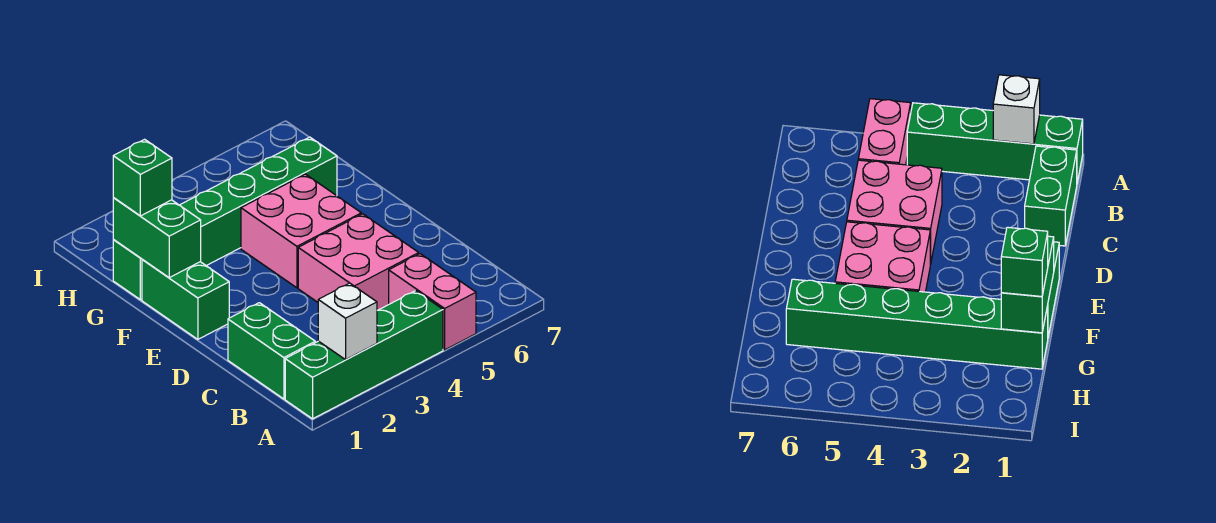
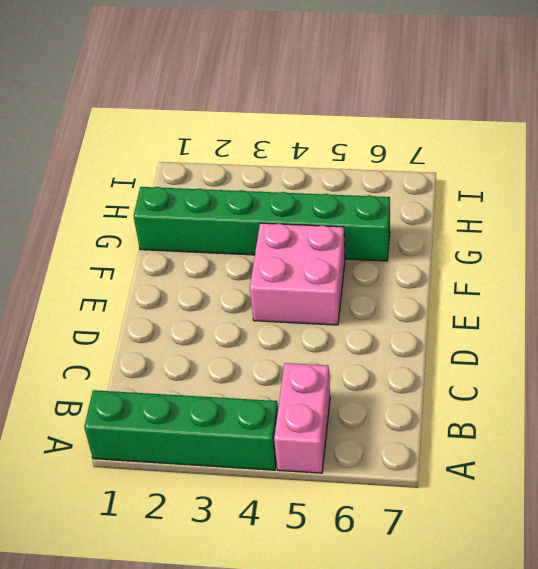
none -> green brick B1:C1 level 1
none -> pink brick C4:D5 level 1

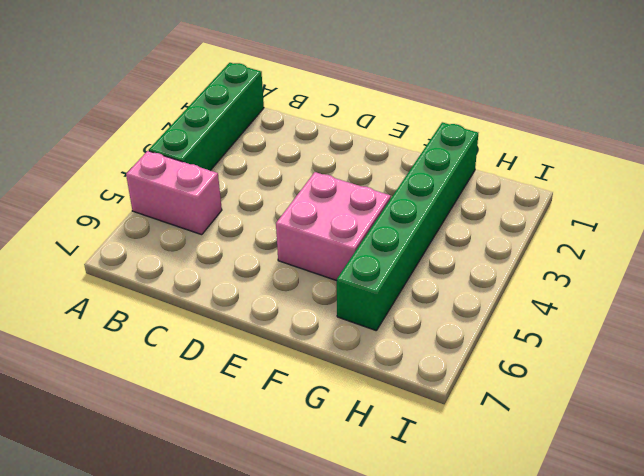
none -> green brick B1:C1 level 1
none -> pink brick C4:D5 level 1

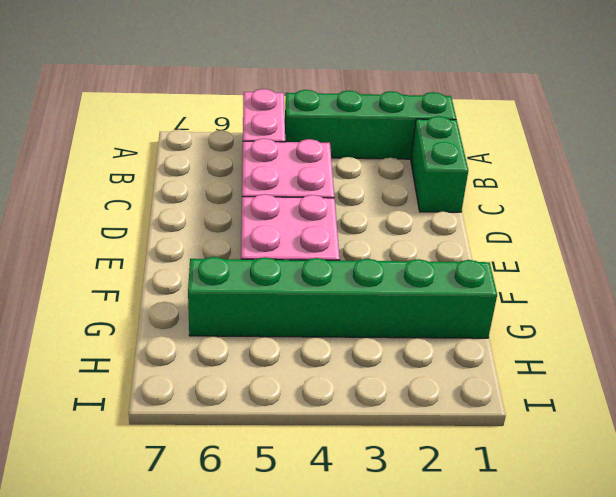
none -> green brick E1:F1 level 1
none -> white brick A2 level 2

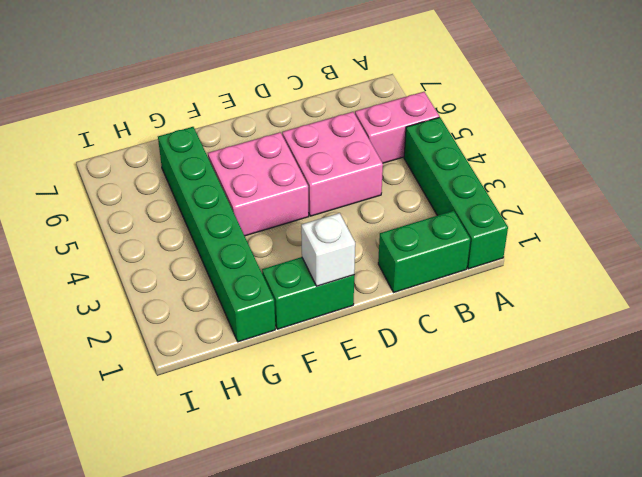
white brick E1 level 2 -> white brick A2 level 2
none -> green brick F1:G1 level 2
none -> green brick G1 level 3

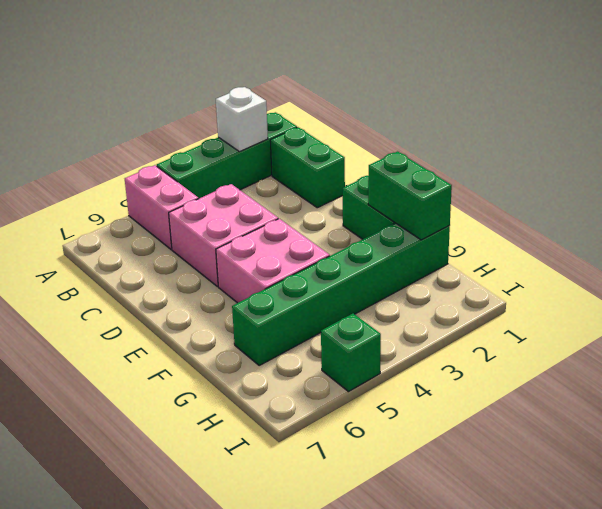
green brick I5 level 1 -> green brick G1 level 3

